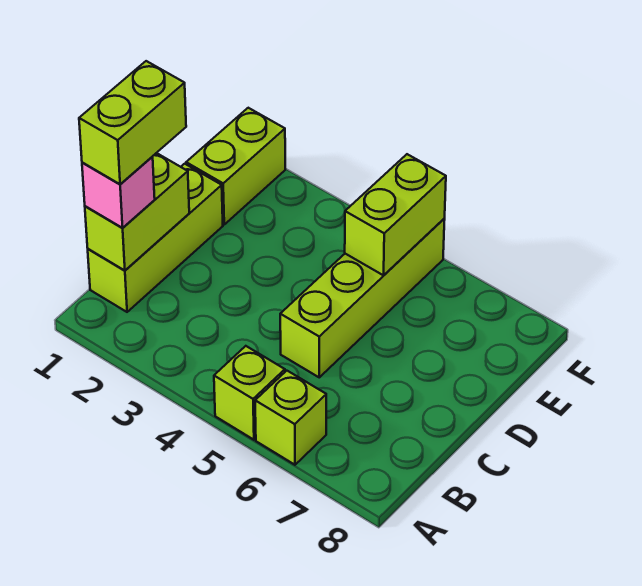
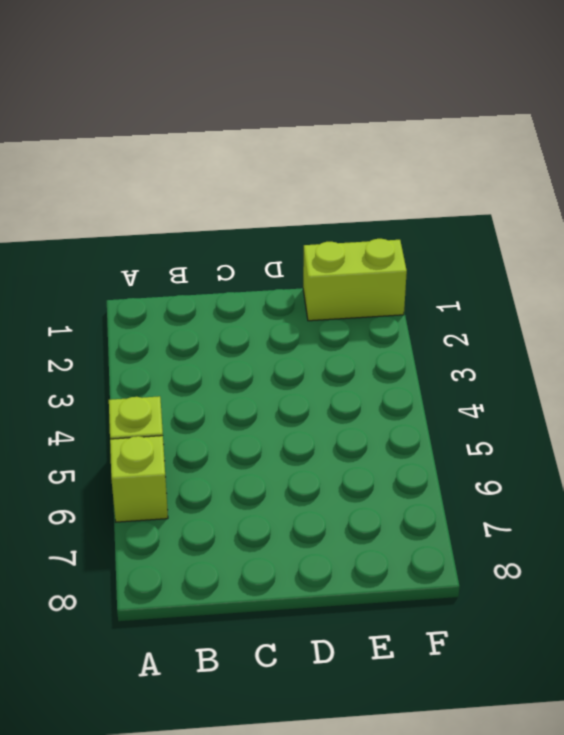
none -> lime brick B1:D1 level 1
none -> lime brick C5:F5 level 1

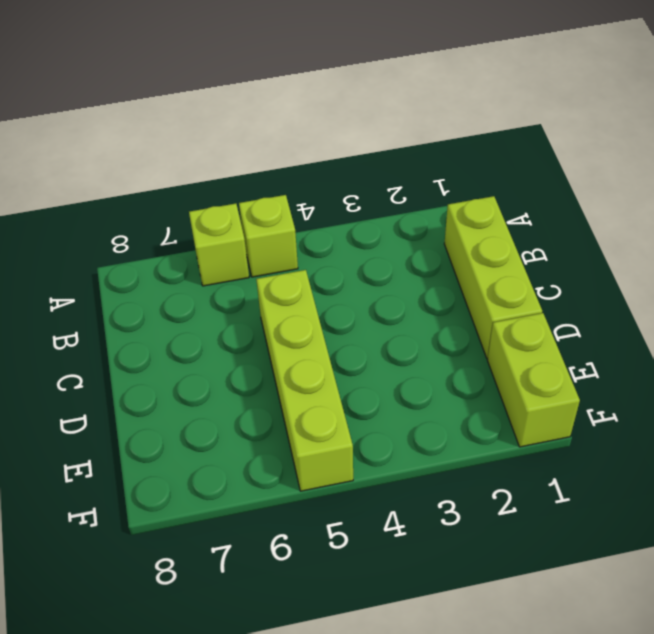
none -> lime brick B1:C1 level 2
none -> lime brick E5:F5 level 2

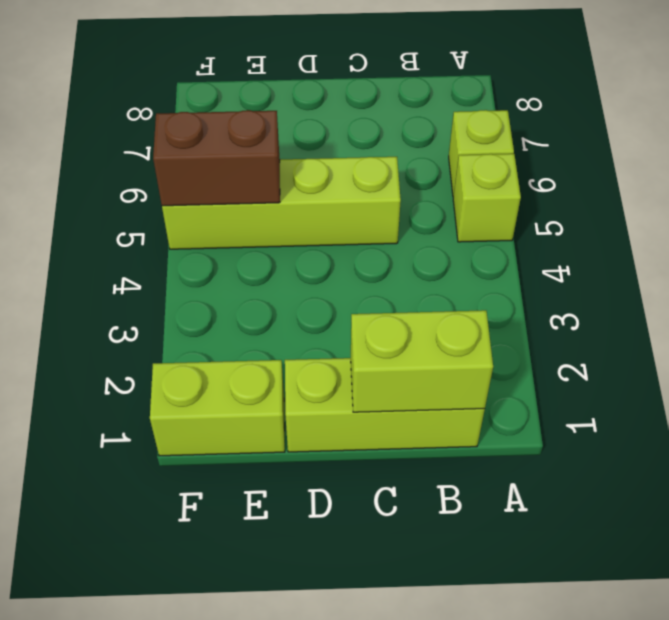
brown brick E5:F5 level 2 -> lime brick E5:F5 level 2
none -> pink brick B1 level 3
none -> lime brick B1:C1 level 4

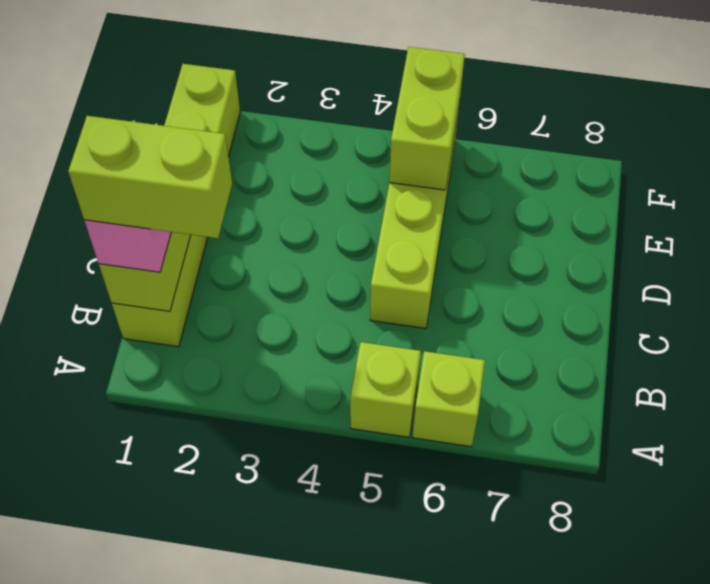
lime brick B1:B2 level 4 -> lime brick B1:C1 level 4

